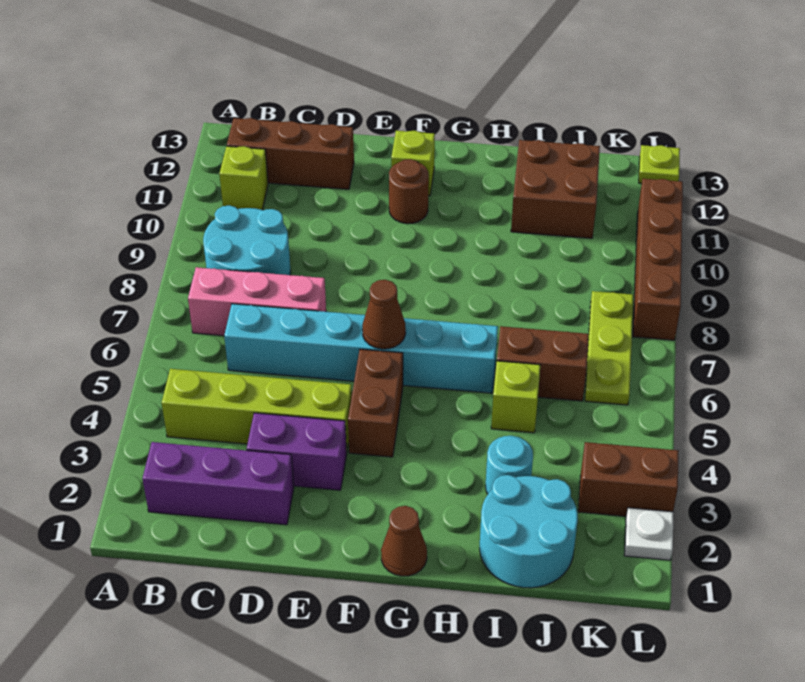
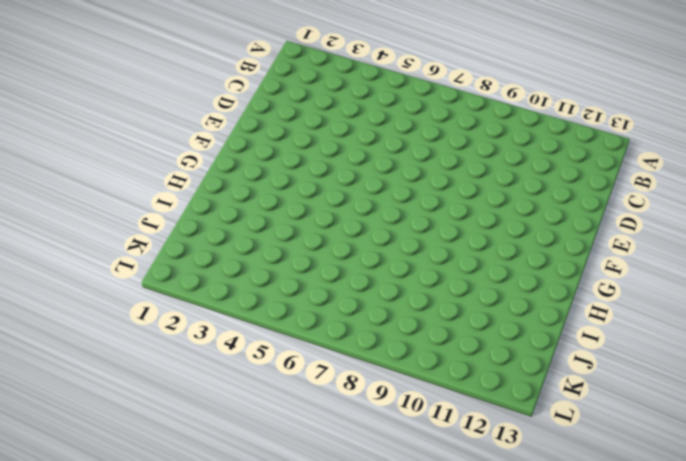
none -> purple brick B2:D2 level 1
none -> lime brick B4:E4 level 1
none -> pink brick B7:D7 level 1

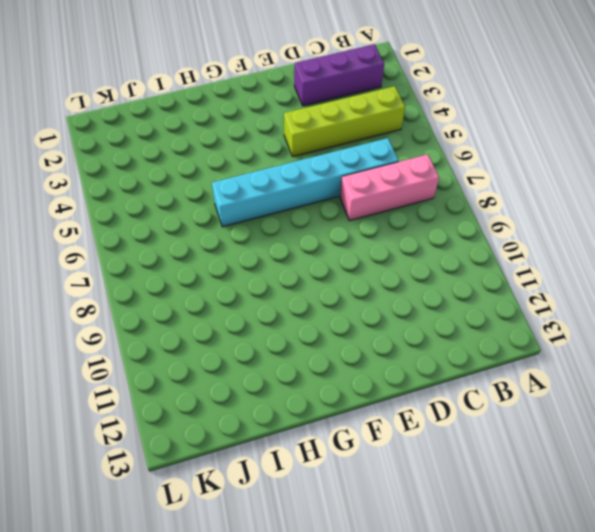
none -> cyan round brick B8:C9 level 1
none -> lime brick B11 level 1
none -> brown brick B12:D12 level 1

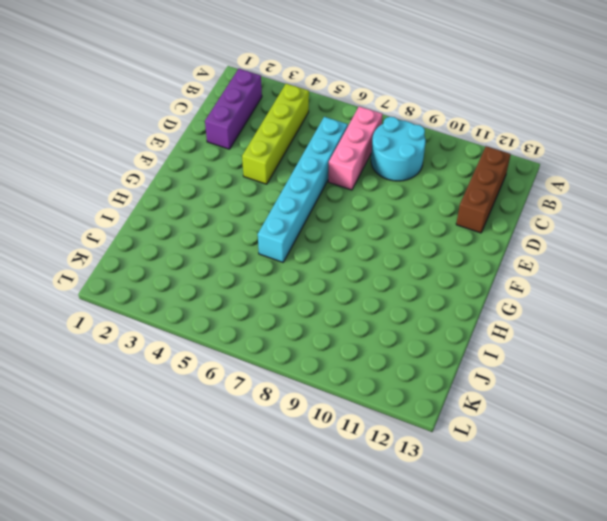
none -> lime brick B11 level 1
none -> purple brick D3:E3 level 1
none -> brown brick F4:F5 level 1

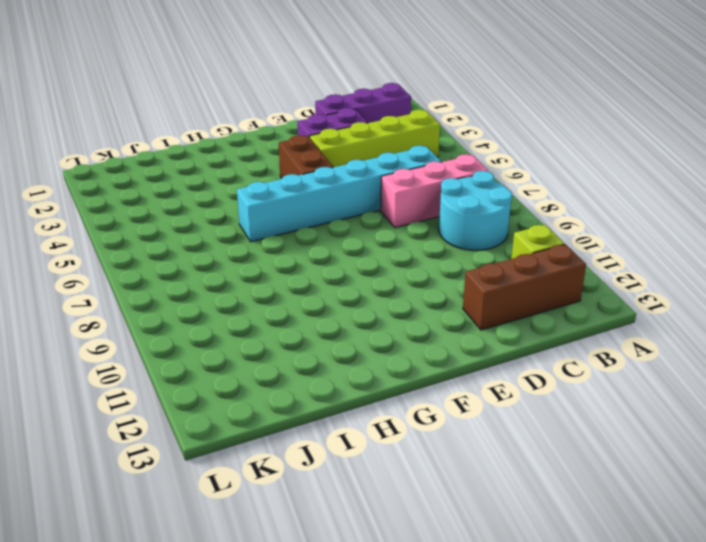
none -> brown round brick F11 level 1
none -> lime brick F12 level 1
none -> brown cone G1 level 1

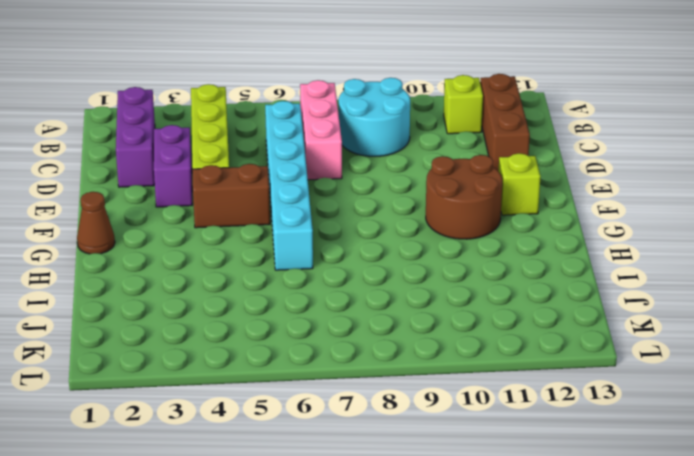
brown round brick F10:G11 level 1 -> brown round brick F11 level 1
none -> cyan round brick I1:J2 level 1
none -> cyan round brick I3 level 1
none -> lime brick I5 level 1

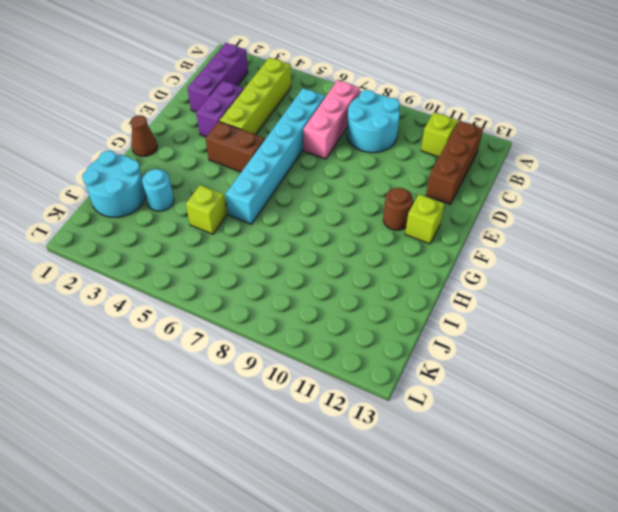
none -> brown brick I6:J6 level 1
none -> brown brick I11:J12 level 1
none -> brown brick K3:L3 level 1

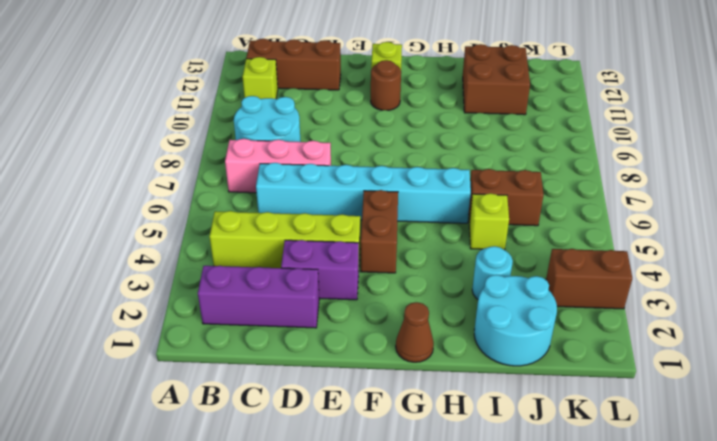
none -> lime plate K6:K8 level 1
none -> white plate L2 level 1
none -> brown brick L8:L11 level 1

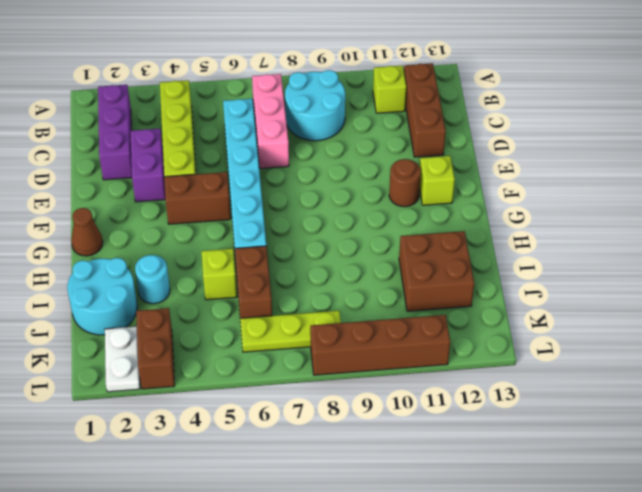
white plate K2:L2 level 1 -> white plate L2 level 1
none -> lime plate L13 level 1
none -> brown cone F6 level 2

